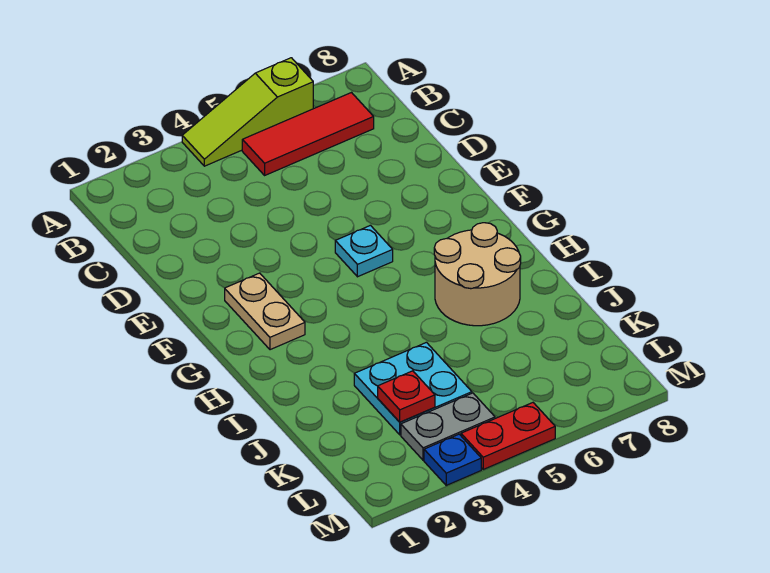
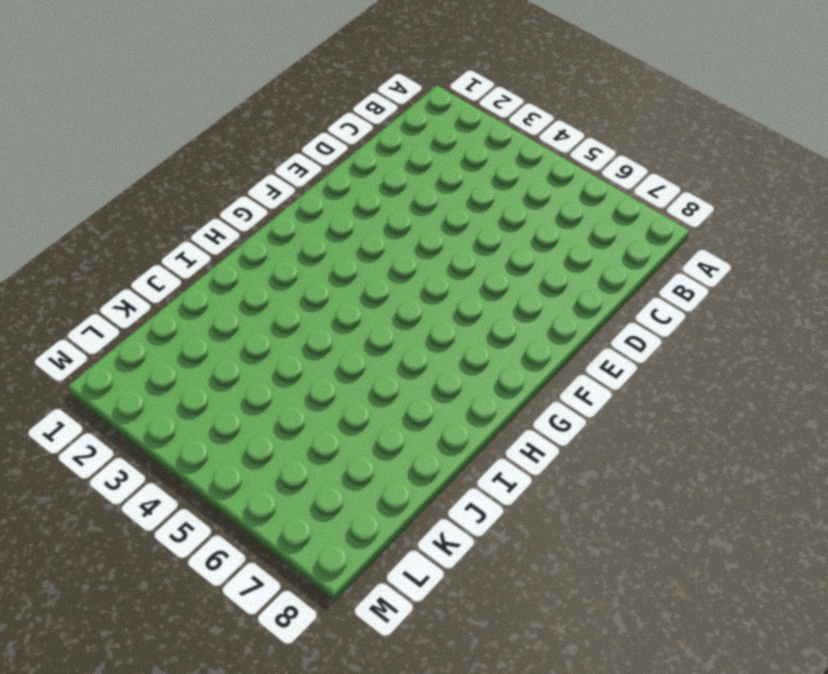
none -> lime slope A4:A6 level 1 top 6
none -> red tile B5:B7 level 1

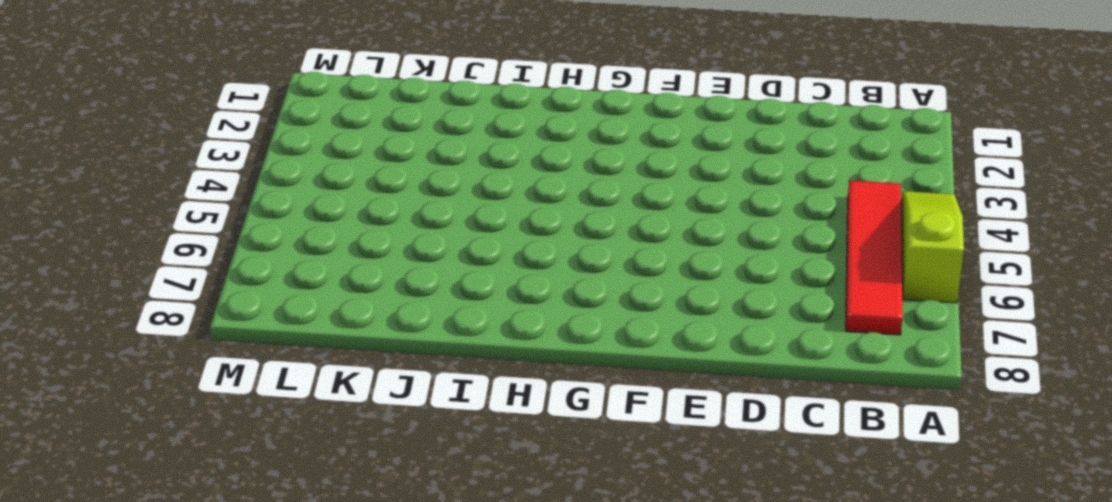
red tile B4:B7 level 1 -> red tile B5:B7 level 1
none -> tan plate F2:G2 level 1
none -> cyan plate F5 level 1

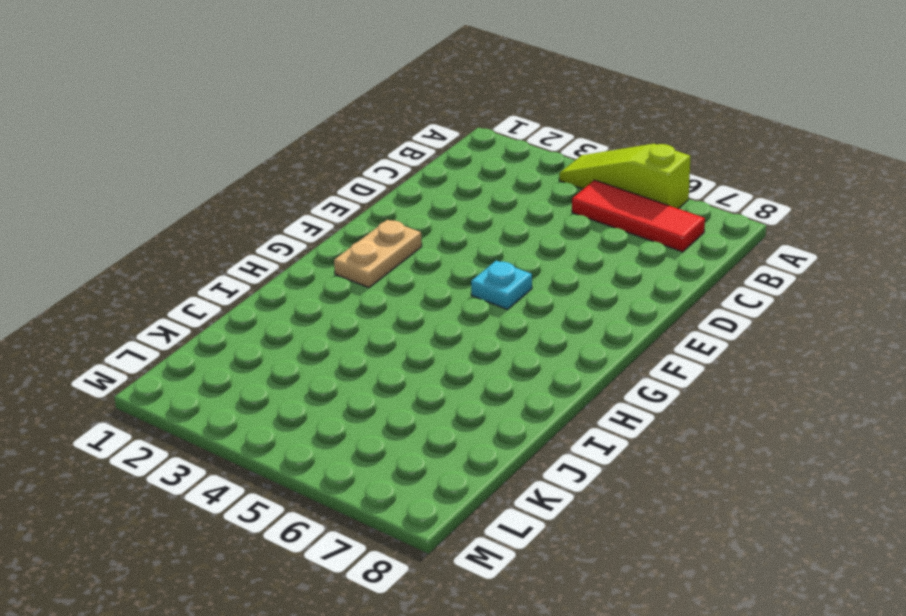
none -> tan round brick H6:I7 level 1
none -> cyan plate J3:K4 level 1

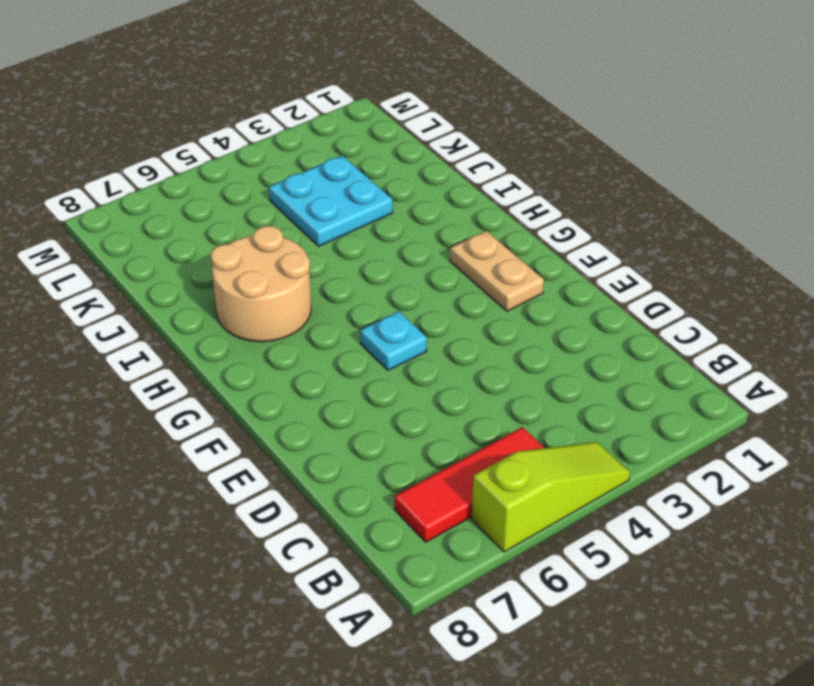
none -> grey plate L3:L4 level 1
none -> blue plate M3 level 1

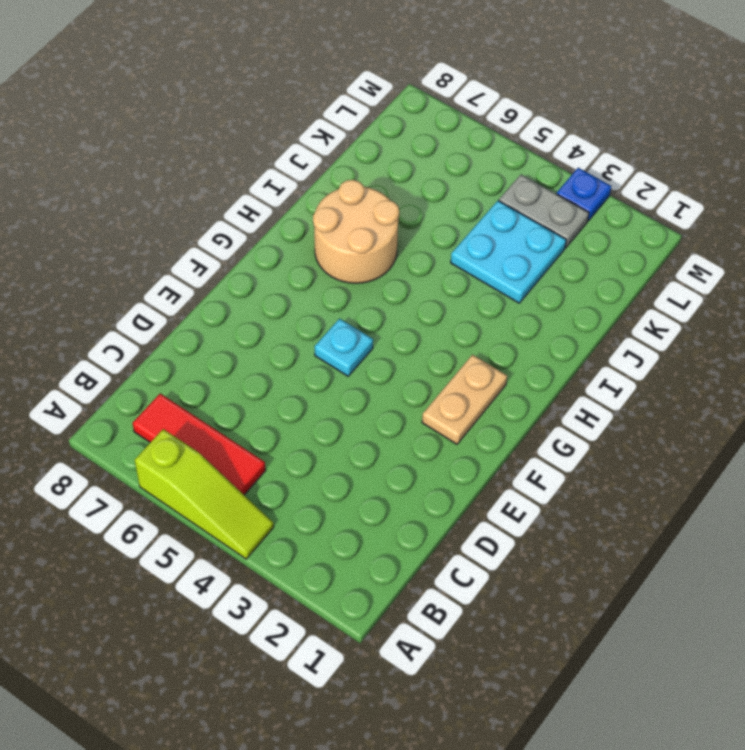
none -> red plate M4:M5 level 1
none -> red plate K3 level 2

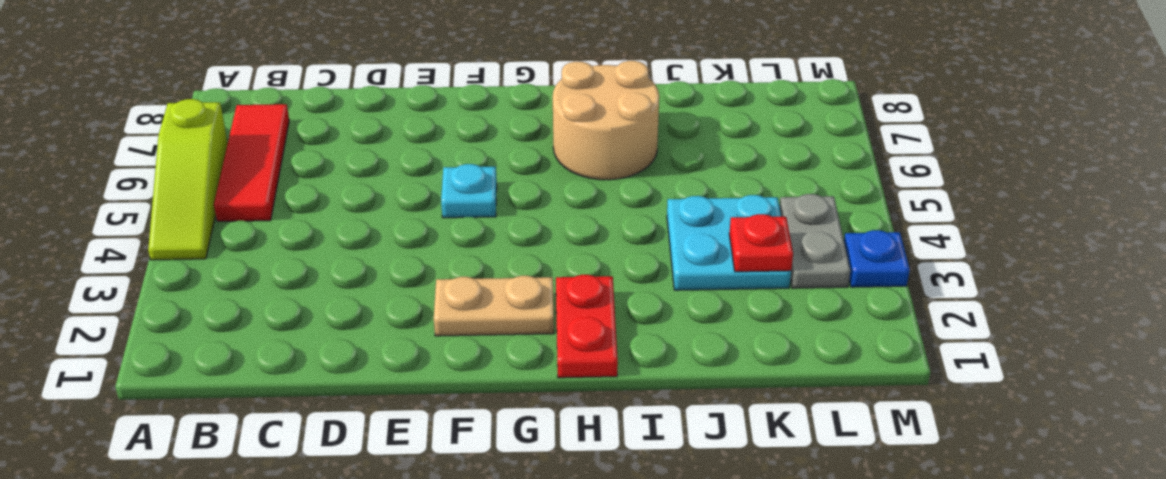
red plate H1:H2 level 1 -> red plate M4:M5 level 1

